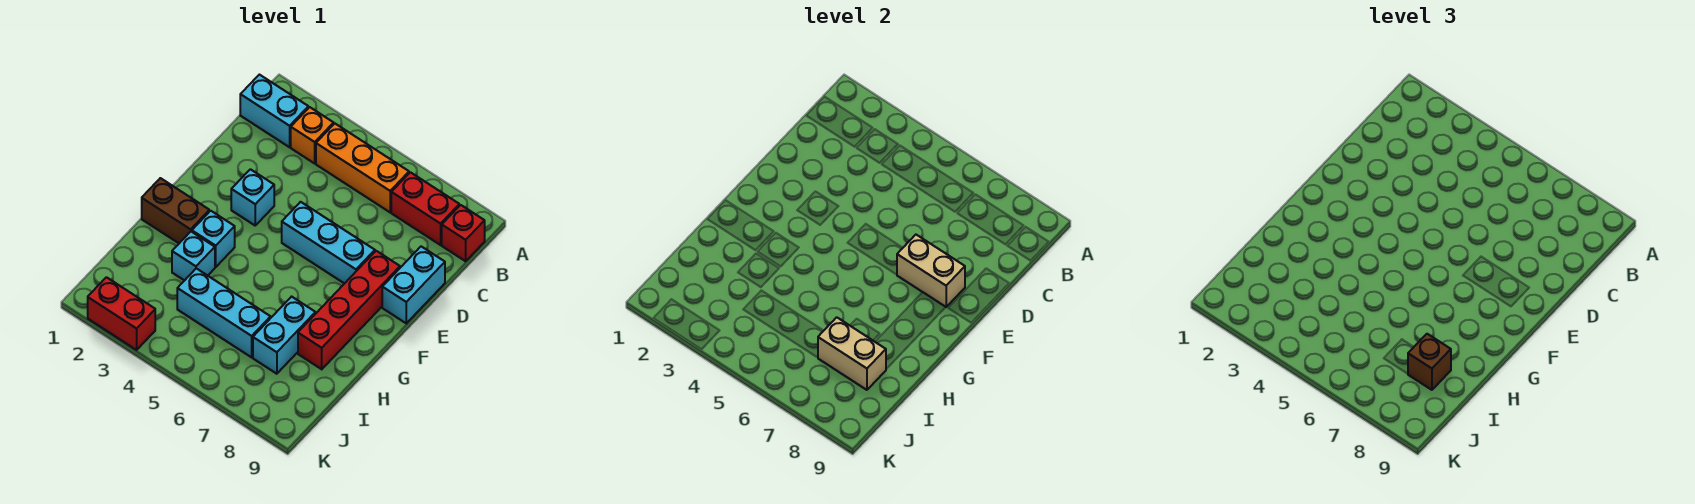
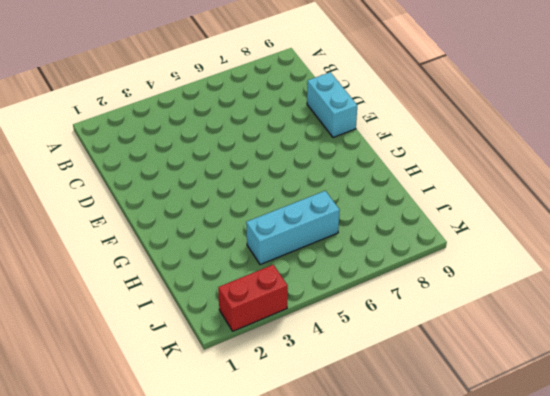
none -> cyan brick B1:B2 level 1
none -> orange brick B3 level 1
none -> orange brick B4:B6 level 1

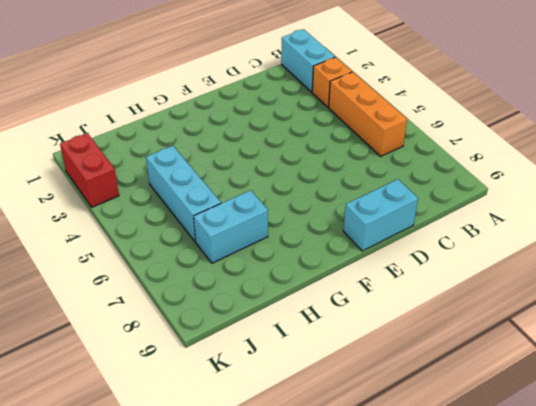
none -> red brick B7:B8 level 1
none -> red brick B9 level 1
none -> cyan brick E3 level 1

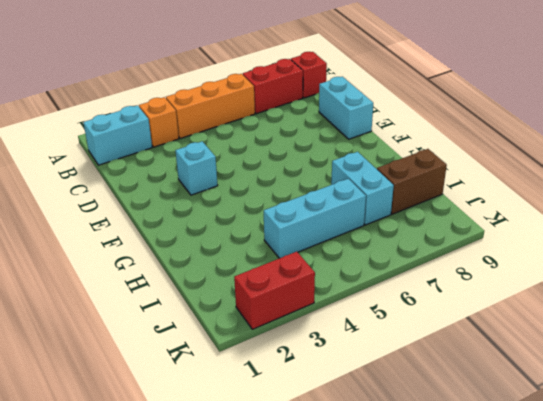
brown brick I8:I9 level 1 -> brown brick G1:G2 level 1
none -> cyan brick E5:E7 level 1
none -> red brick E8:H8 level 1
none -> cyan brick G3 level 1

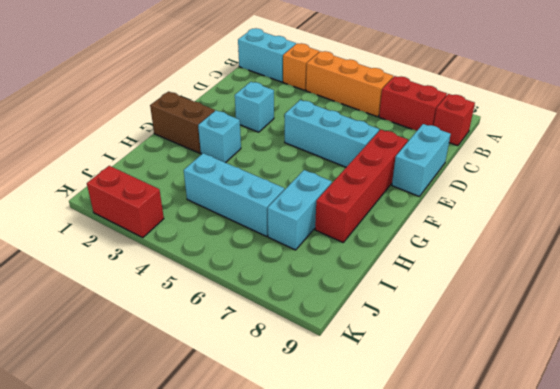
none -> cyan brick H3 level 1
none -> tan brick E7:E8 level 2
none -> tan brick I7:I8 level 2

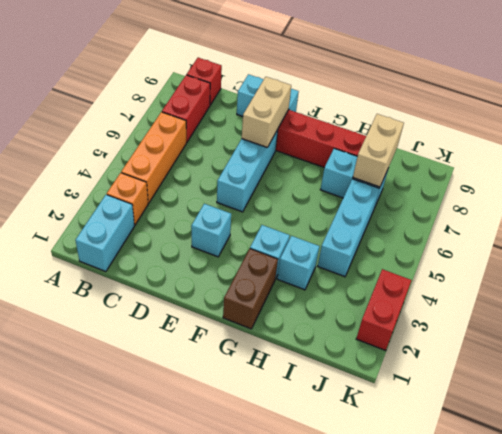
none -> brown brick I8 level 3

